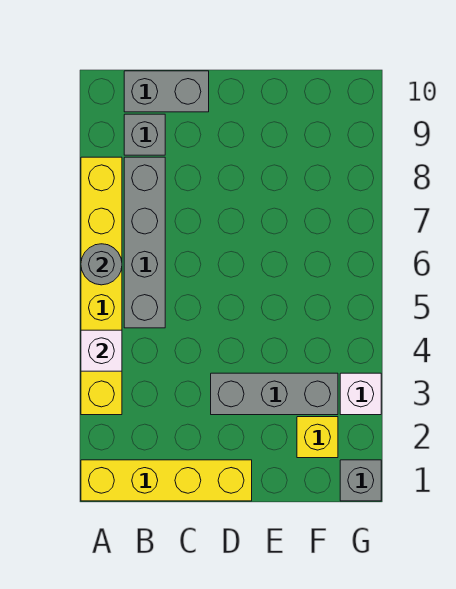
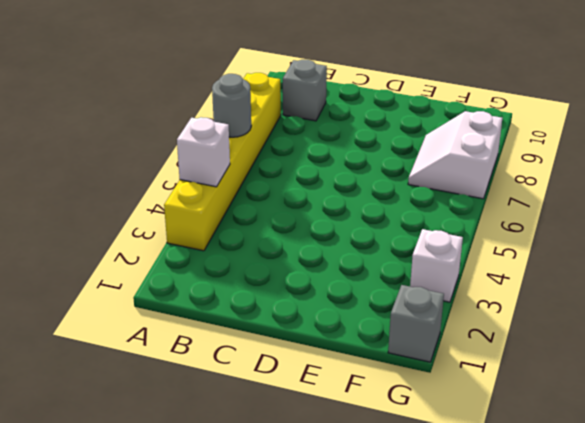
white slope F7:G8 level 1 top G -> none
none -> yellow brick A1:D1 level 1
none -> grey brick B5:B8 level 1

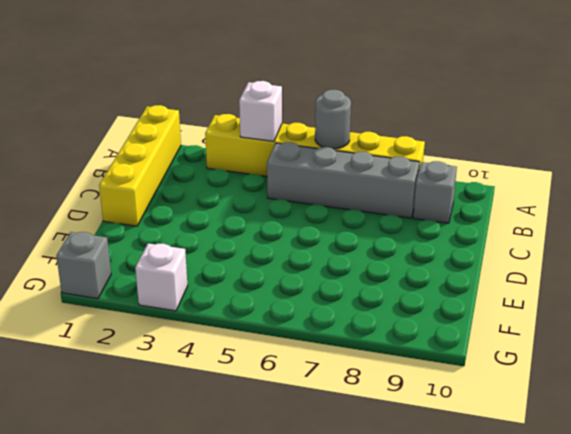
none -> grey brick B10:C10 level 1
none -> grey brick D3:F3 level 1

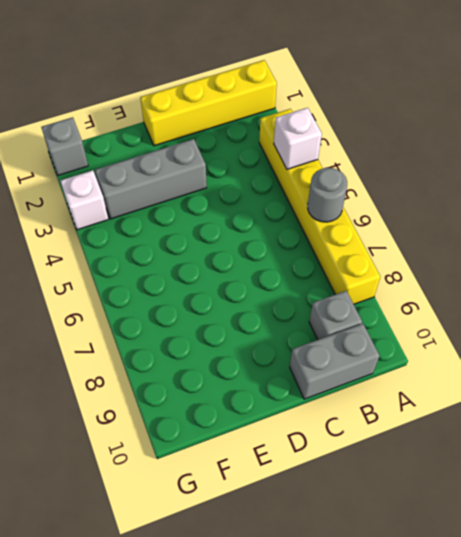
none -> grey brick B5:B8 level 1
none -> yellow brick F2 level 1

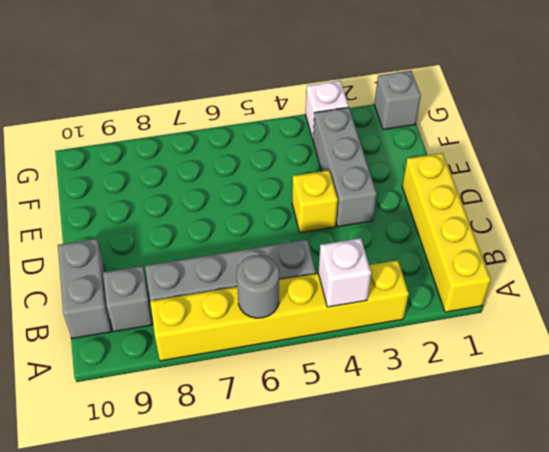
yellow brick D4 level 1 -> yellow brick F2 level 1

